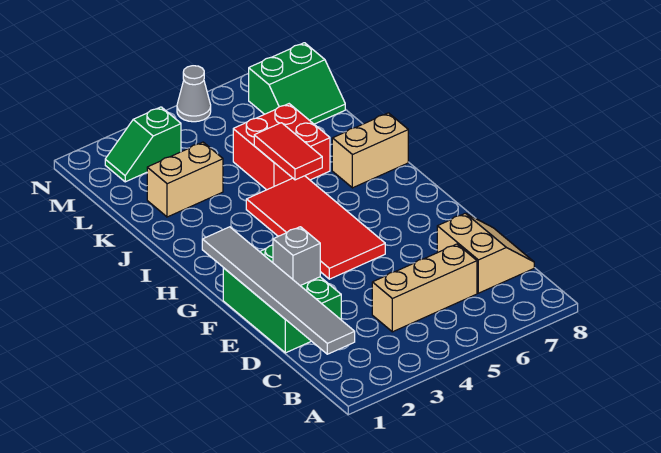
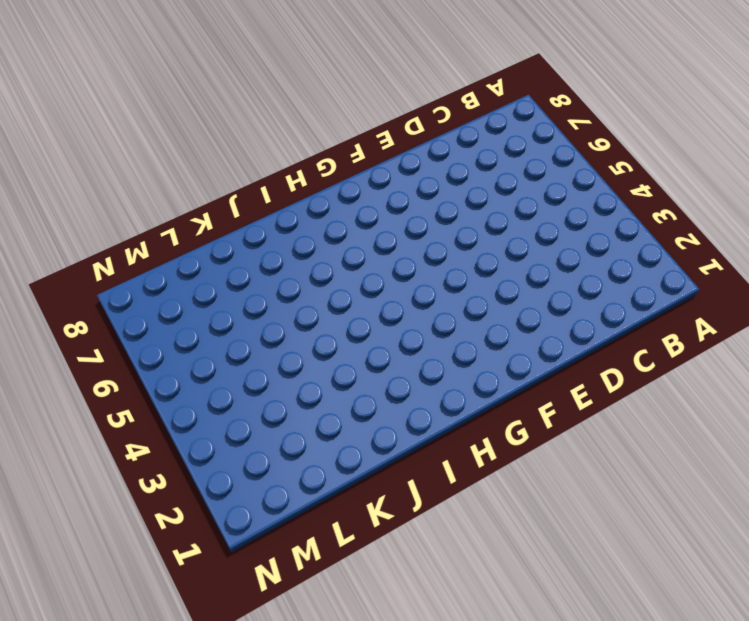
none -> tan brick C4:C6 level 1
none -> tan slope C7:D8 level 1 top 7
none -> green brick D1:F2 level 1

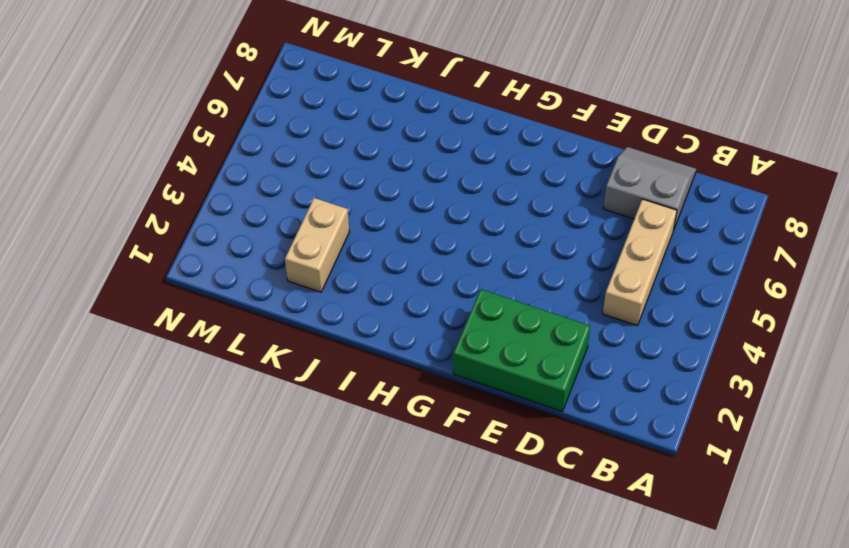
grey slope C7:D8 level 1 top 7 -> tan slope C7:D8 level 1 top 7
none -> red tile F4:I5 level 1
none -> tan brick I7:I8 level 1
none -> red brick J5:K6 level 1

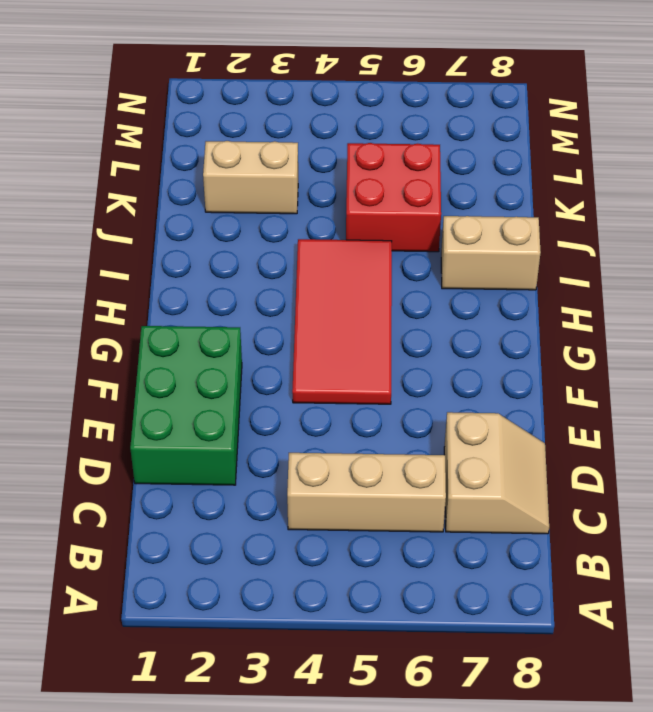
none -> green slope L7:M8 level 1 top M
none -> green slope M2:M3 level 1 top 3
none -> grey cone N5 level 1

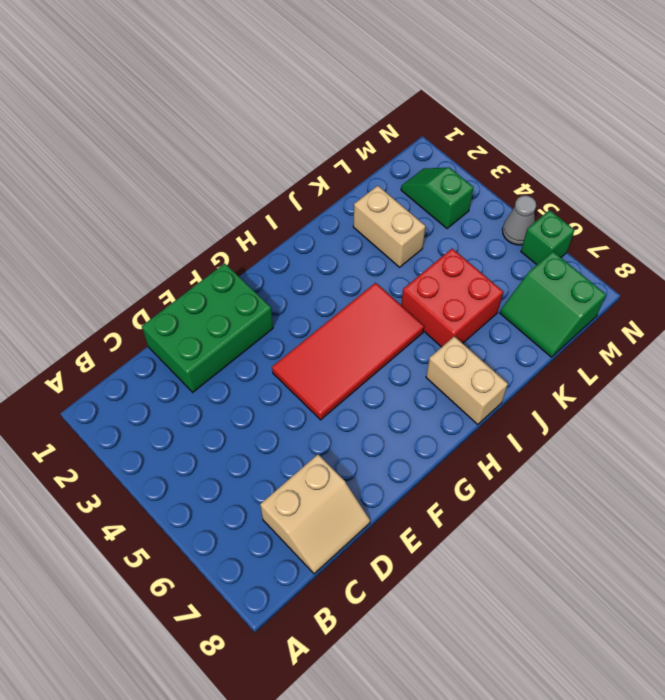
green brick N6 level 1 -> none
none -> tan brick C4:C6 level 1
none -> grey tile B1:G1 level 2
none -> grey brick E2 level 2

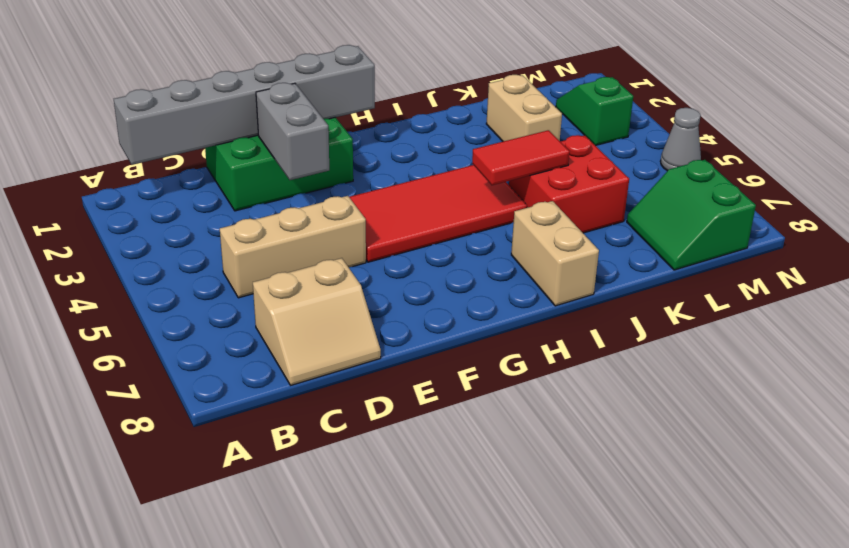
grey brick B1:G1 level 2 -> grey tile B1:G1 level 2
tan brick C5:E5 level 1 -> tan brick C4:C6 level 1
grey brick E2:E3 level 2 -> grey brick E2 level 2

